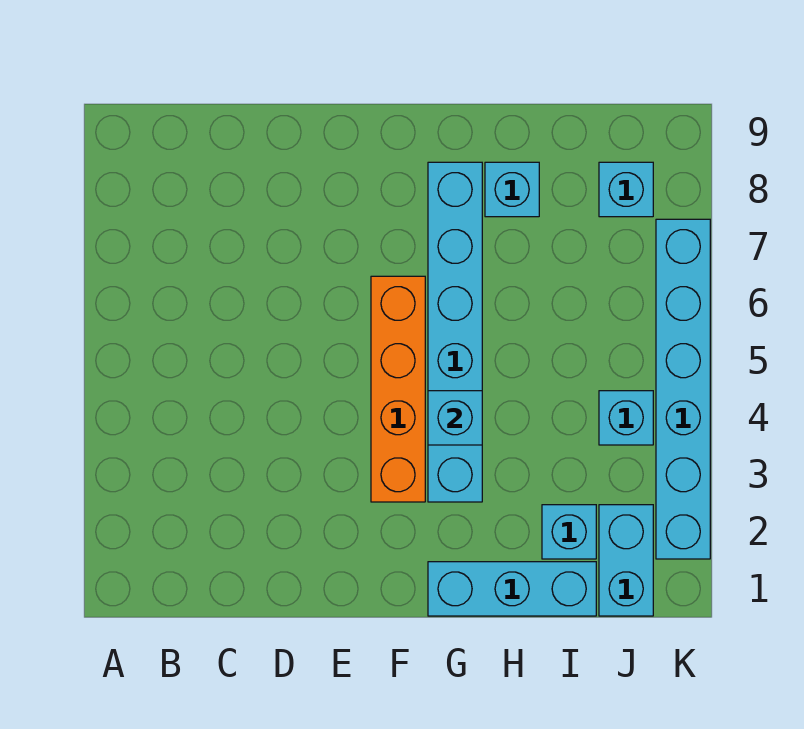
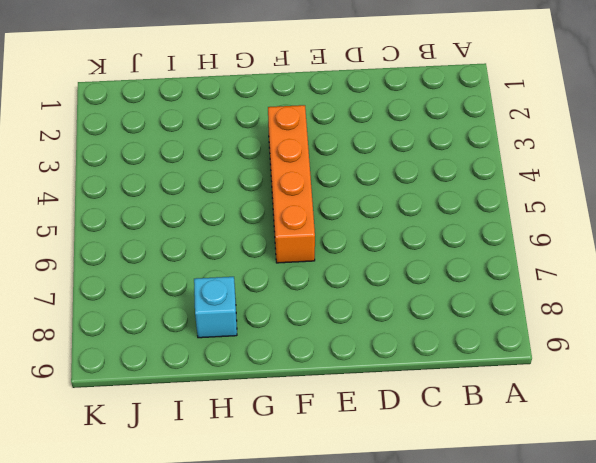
none -> cyan brick G1:I1 level 1
none -> cyan brick G3:G8 level 1

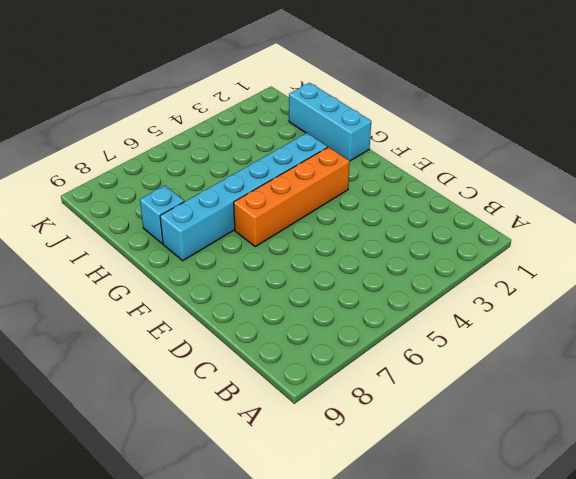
none -> cyan brick I2 level 1
none -> cyan brick J1:J2 level 1

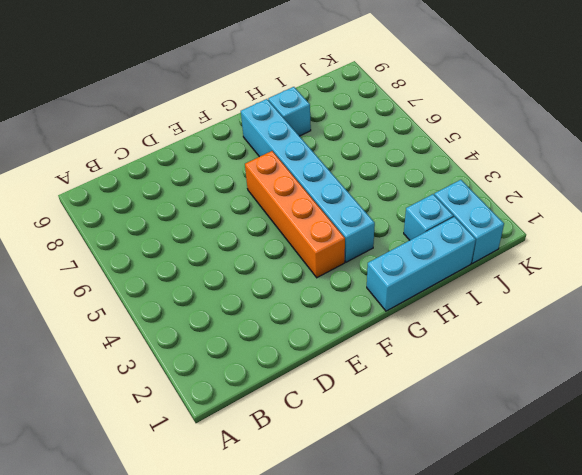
none -> cyan brick J4 level 1
none -> cyan brick J8 level 1

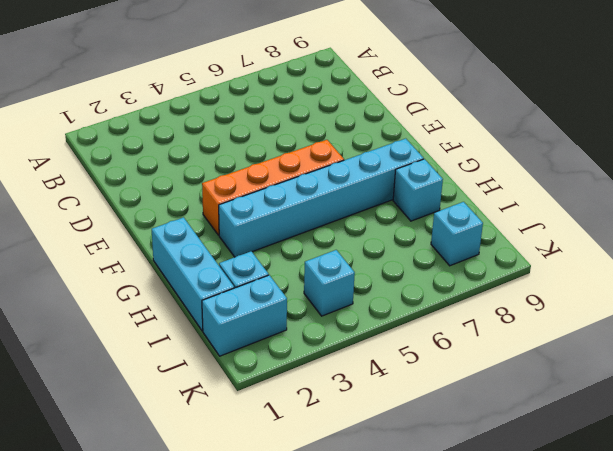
none -> cyan brick K2:K7 level 1
none -> cyan brick G4 level 2

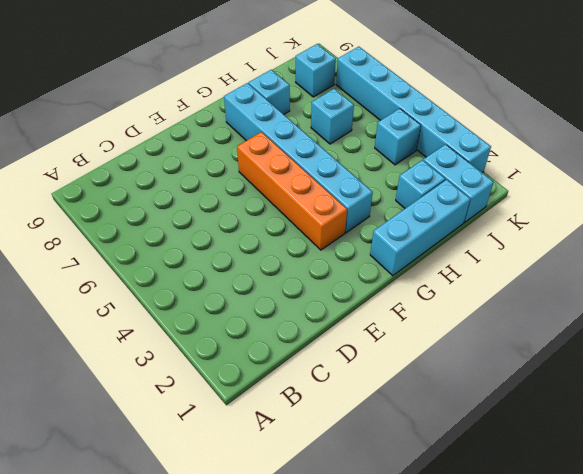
cyan brick I6 level 1 -> cyan brick G4 level 2

